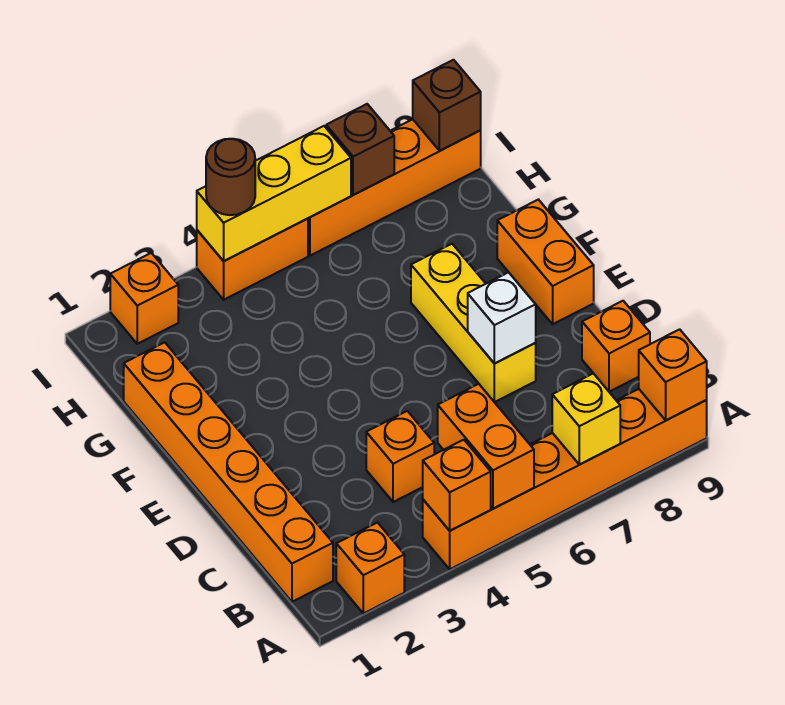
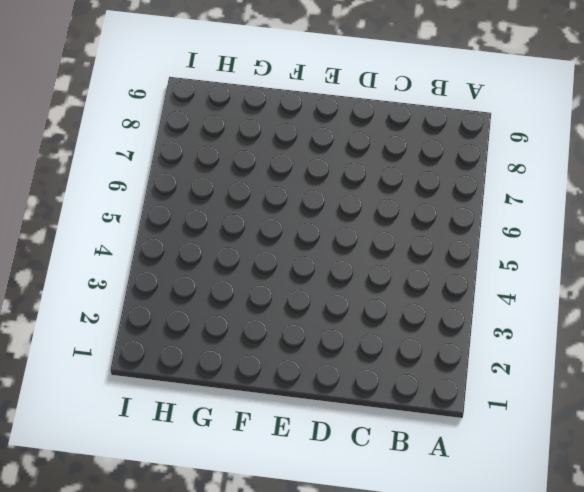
none -> orange brick A2 level 1
none -> orange brick A4:A9 level 1
none -> orange brick B1:G1 level 1

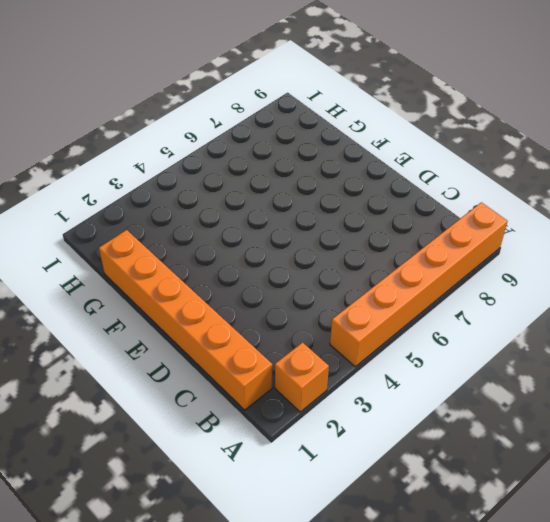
none -> orange brick C4 level 1
none -> orange brick C9 level 1
none -> yellow brick D7:F7 level 1

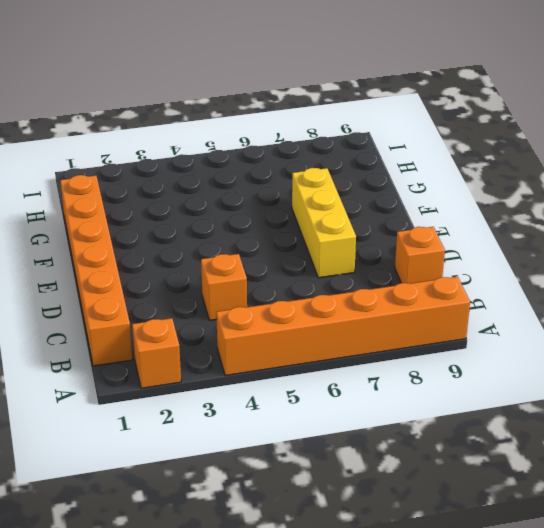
none -> orange brick E9:F9 level 1
none -> orange brick I2 level 1
none -> orange brick I4:I5 level 1

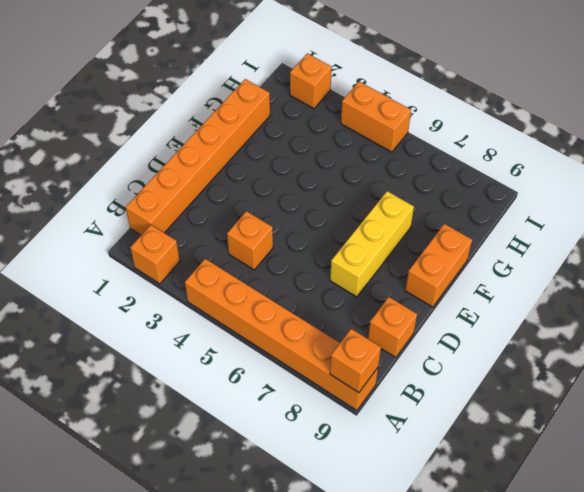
none -> orange brick I6:I9 level 1
none -> orange brick A4 level 2
none -> orange brick A5:B5 level 2

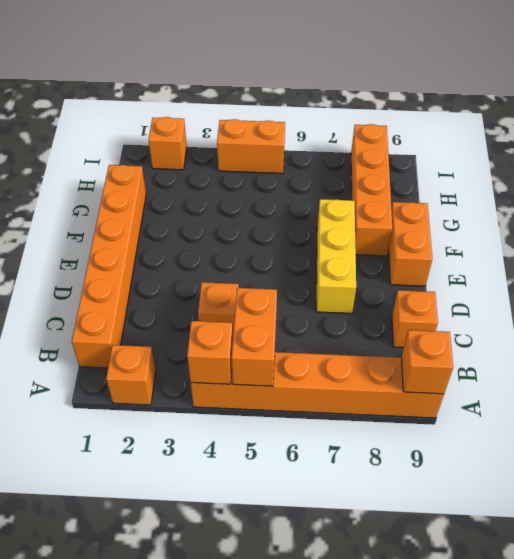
orange brick F8:I8 level 1 -> orange brick I6:I9 level 1
none -> yellow brick A7 level 2
none -> white brick D7 level 2
none -> yellow brick I4:I6 level 2

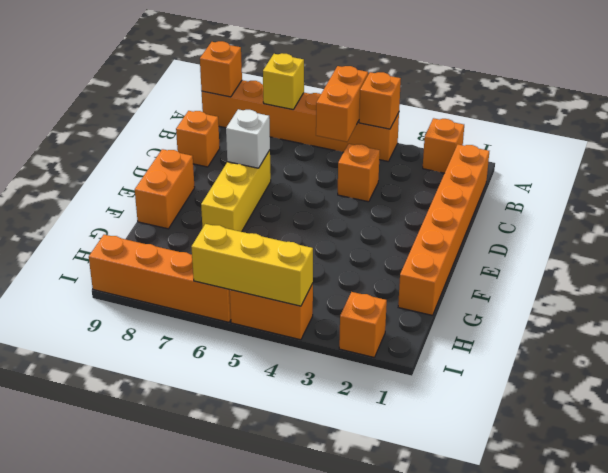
none -> brown brick I7 level 2
none -> brown brick I9 level 2
none -> brown round brick I4 level 3

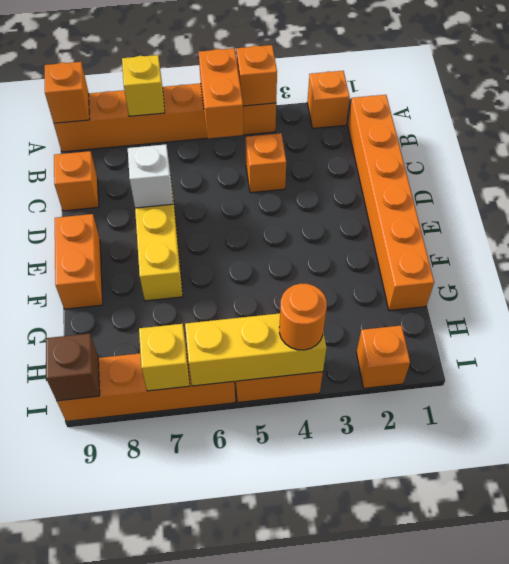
orange round brick I4 level 3 -> brown round brick I4 level 3
yellow brick I7 level 2 -> brown brick I7 level 2

